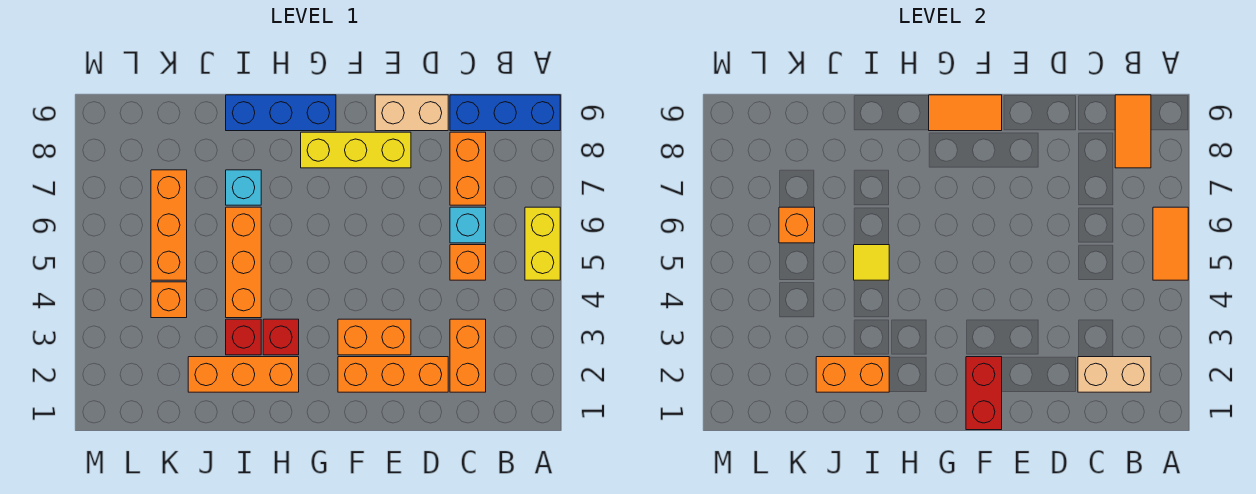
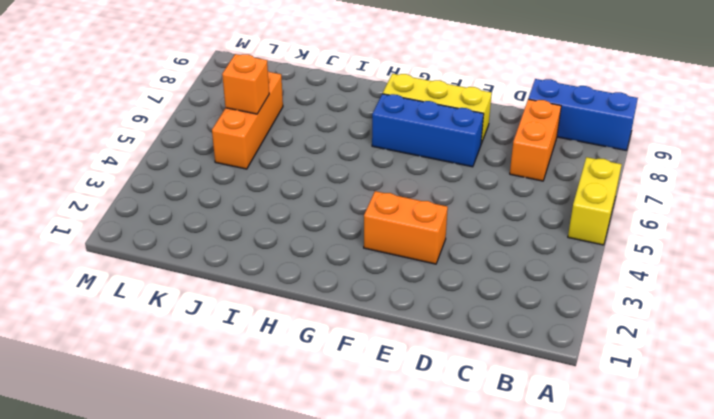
blue brick E7:G7 level 1 -> blue brick G9:I9 level 1
none -> orange brick C2:C3 level 1
none -> orange brick C5 level 1
none -> cyan brick C6 level 1

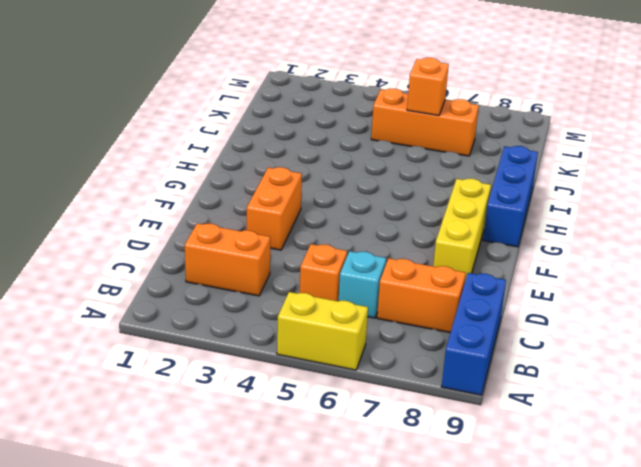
none -> orange brick D2:F2 level 1
none -> tan brick D9:E9 level 1
none -> orange brick H2:J2 level 1

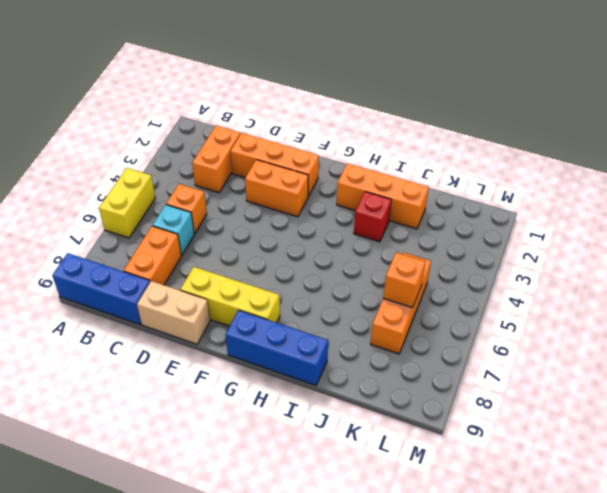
none -> red brick H3 level 1
none -> orange brick I4:I6 level 1
none -> cyan brick I7 level 1

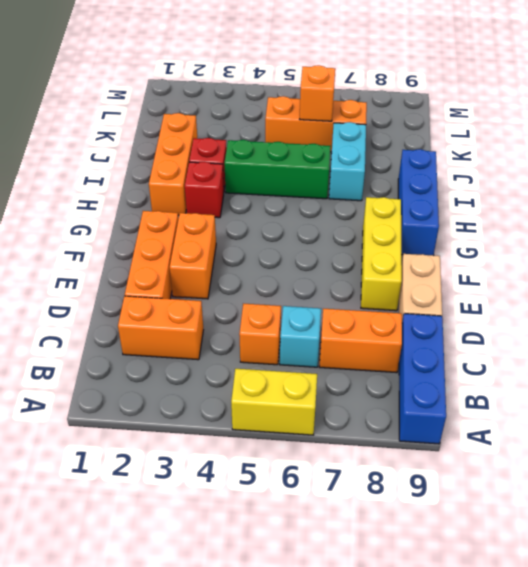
green brick I4:I6 level 1 -> orange brick I4:I6 level 1
cyan brick I7:J7 level 1 -> cyan brick I7 level 1
none -> orange brick K4 level 1
none -> orange tile A5:A6 level 2
none -> tan brick B2:C2 level 2

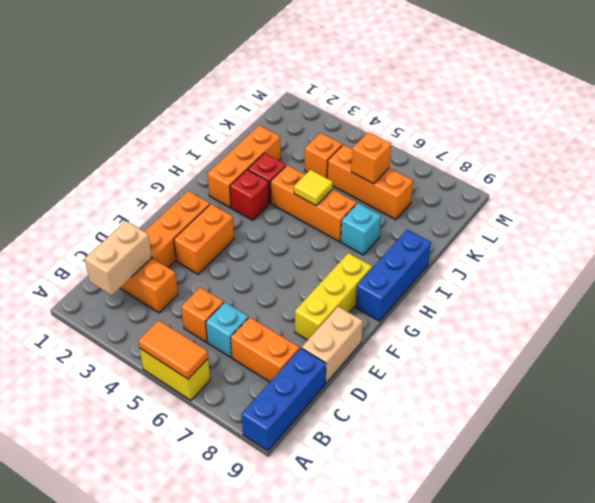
none -> orange tile B8:B9 level 2
none -> red brick F1:F2 level 2
none -> orange tile F9:G9 level 2

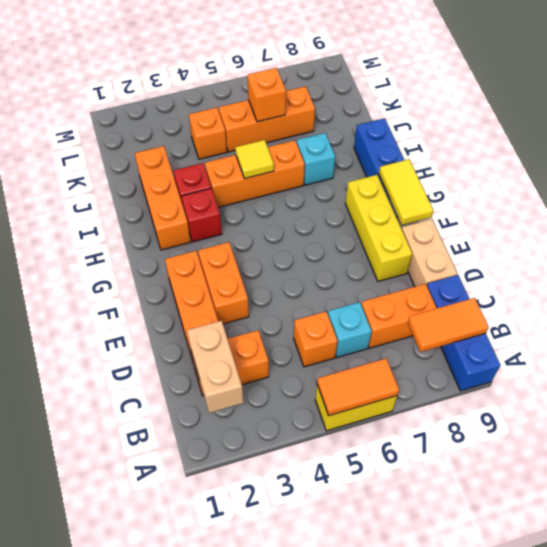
yellow tile F9:G9 level 2 -> orange tile F9:G9 level 2
none -> red brick F1:F2 level 2
none -> orange brick I2:J2 level 2

